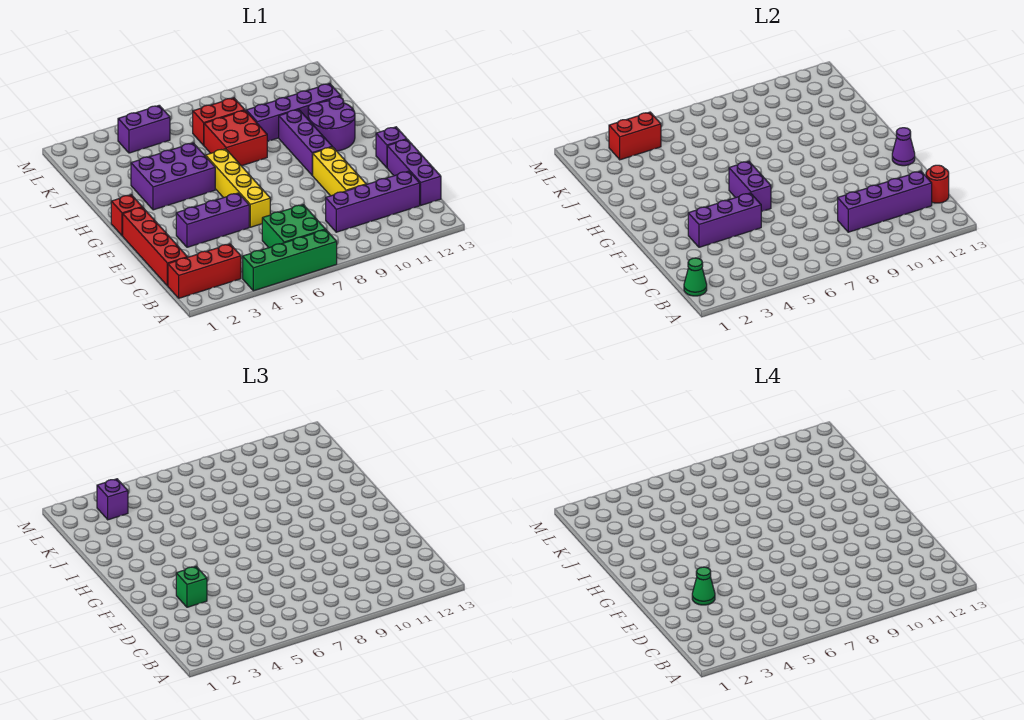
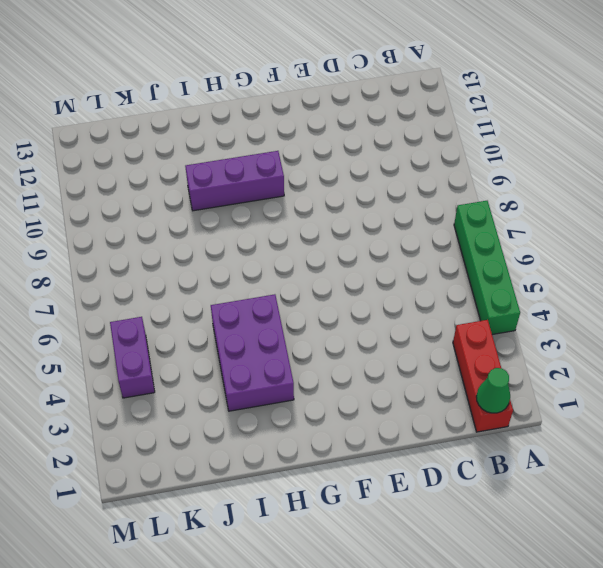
none -> green brick B6:C7 level 1
none -> red brick C1:F1 level 1
none -> purple brick C9:C12 level 1

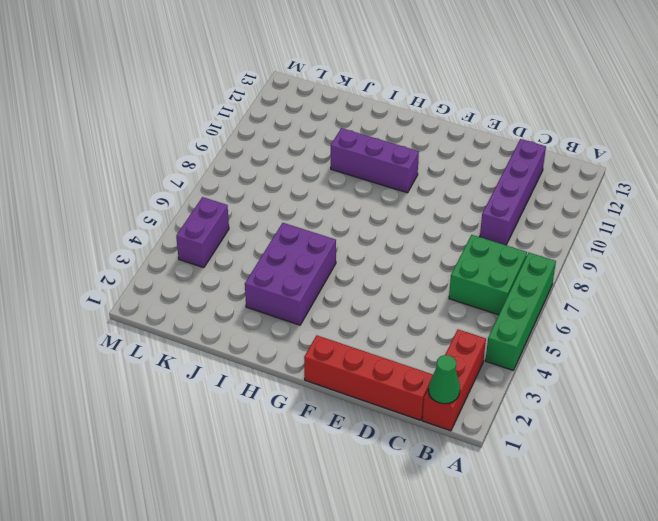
none -> purple brick C13:E13 level 1
none -> yellow brick D10:F10 level 1
none -> purple brick E3:E5 level 1

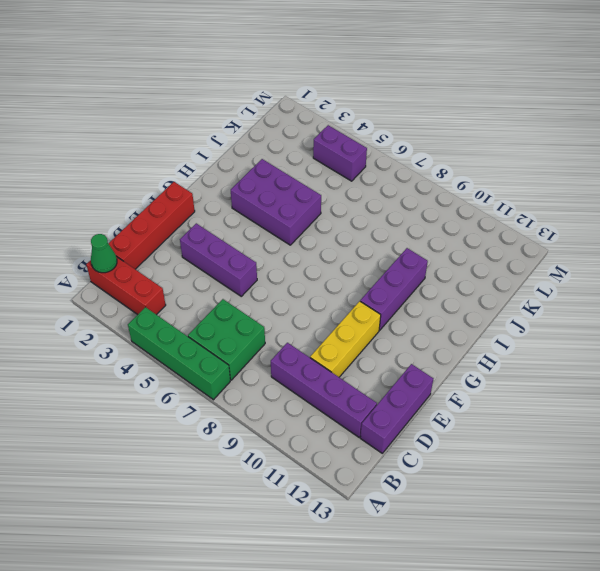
none -> yellow brick E6:H6 level 1
none -> purple brick F13 level 1
none -> red brick G1 level 1

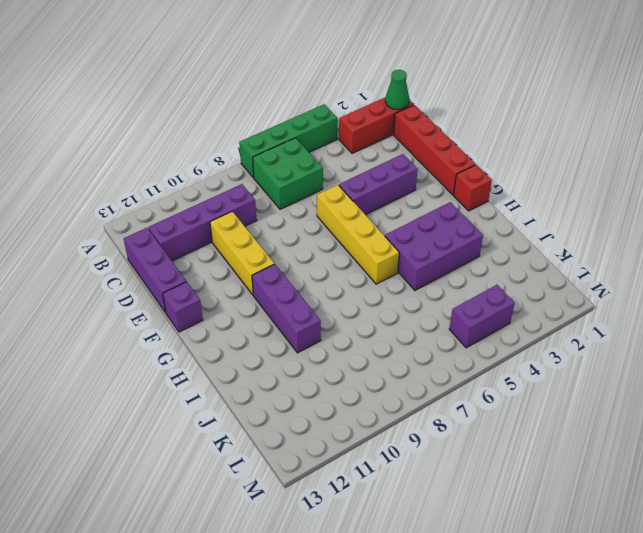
none -> purple round brick H11:I12 level 1
none -> red brick I7:J8 level 1
none -> purple brick J9:J12 level 1

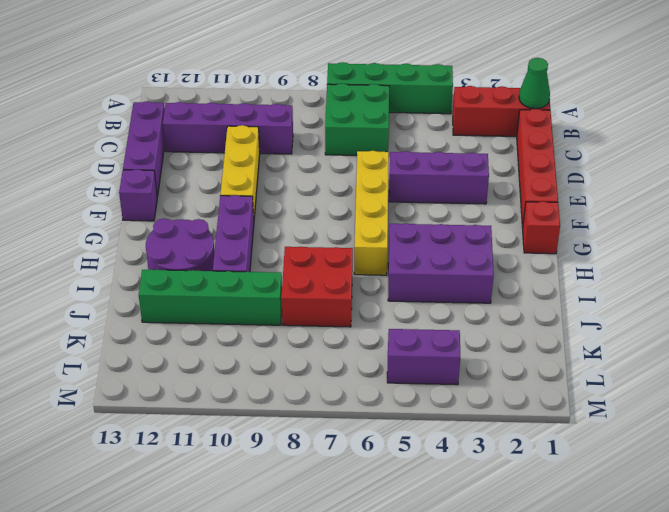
green brick J9:J12 level 1 -> purple brick J9:J12 level 1
none -> red brick K7:K8 level 1
none -> purple brick C9:C12 level 2
none -> red round brick C13 level 2

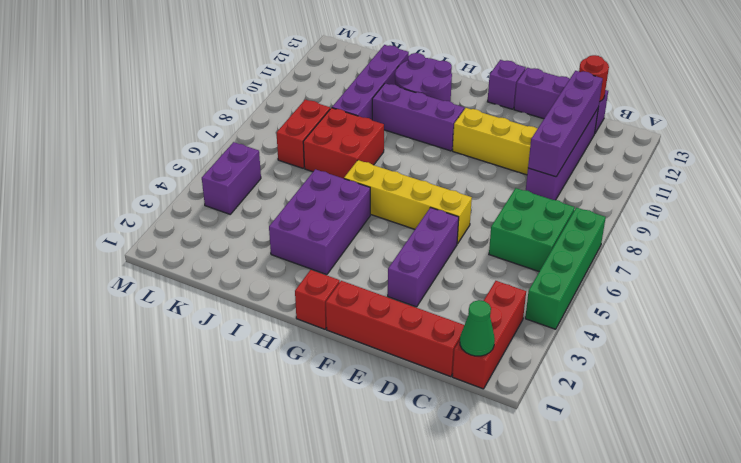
none -> purple brick E3:E5 level 2
none -> purple brick F6:G6 level 2
none -> purple cone F13 level 2

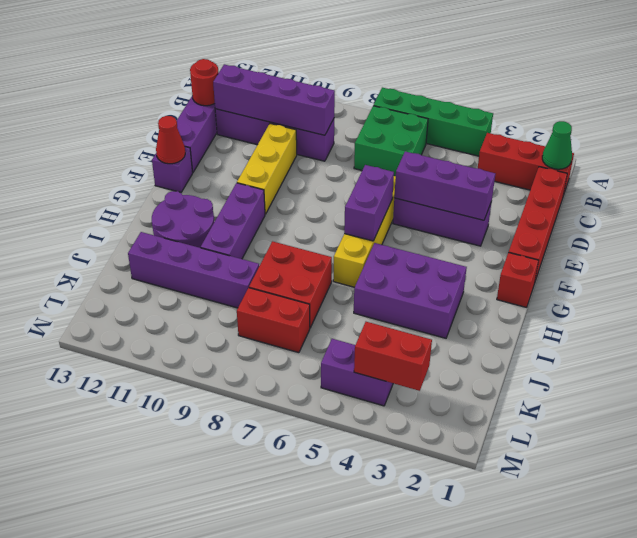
red cone F13 level 2 -> purple cone F13 level 2
none -> green brick E3 level 3
none -> purple brick L3 level 3
none -> green cone E3 level 4

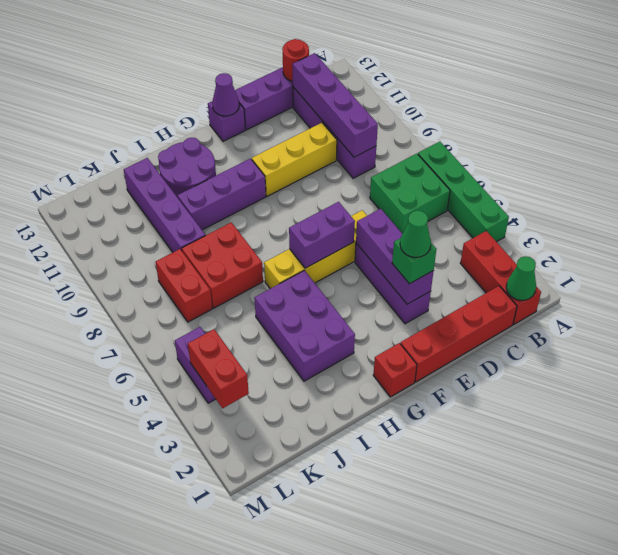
none -> purple brick L3 level 3

